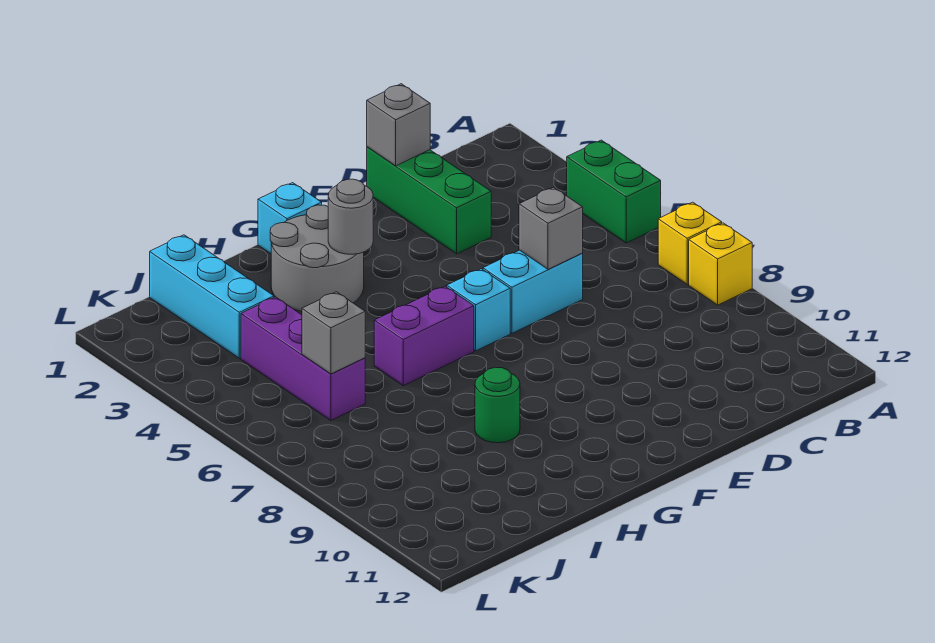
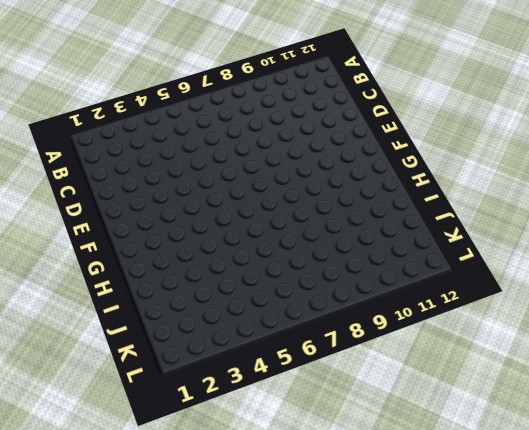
none -> green brick A4:A5 level 1
none -> yellow brick A7 level 1
none -> yellow brick A8 level 1

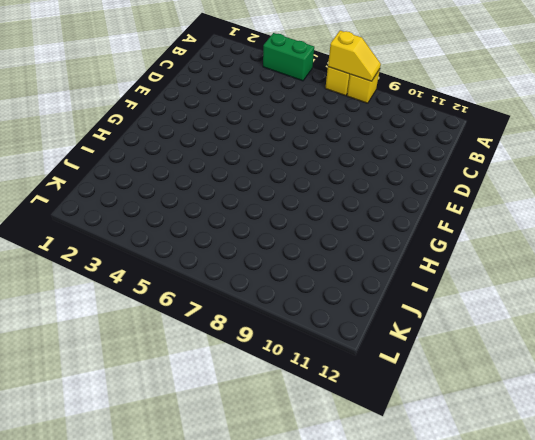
yellow slope A7:A8 level 2 top 7 -> none
none -> green brick D1:D3 level 1
none -> cyan brick D6:E6 level 1
none -> cyan brick F6 level 1

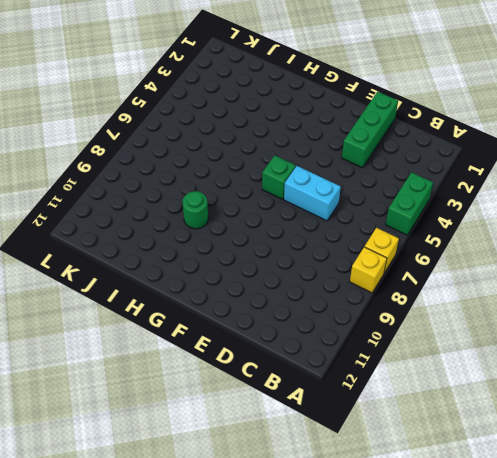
green brick F6 level 1 -> cyan brick F6 level 1
none -> cyan brick G1 level 1
none -> grey round brick G2:H3 level 1
none -> purple brick G6:H6 level 1

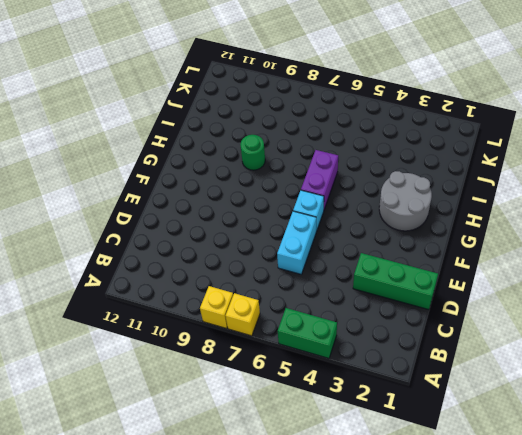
none -> cyan brick G1 level 1
none -> cyan brick J1:J3 level 1
none -> purple brick J4:J6 level 1

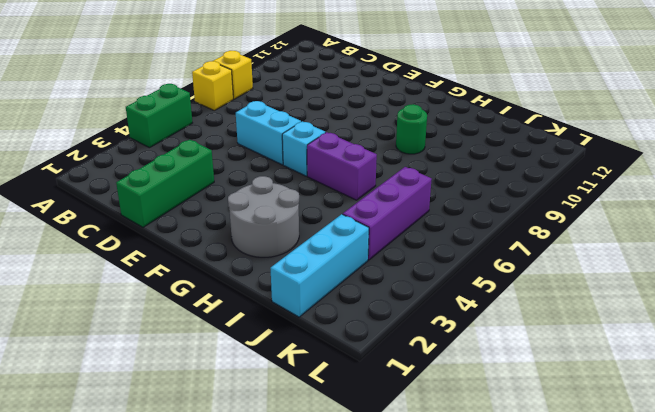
none -> cyan brick G1 level 1
none -> grey brick D1 level 2
none -> grey brick D6 level 2

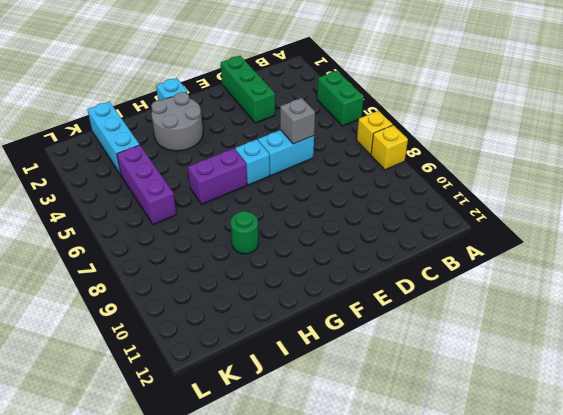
none -> grey brick D1 level 2
none -> grey round brick G3 level 2
none -> grey brick J6 level 2

